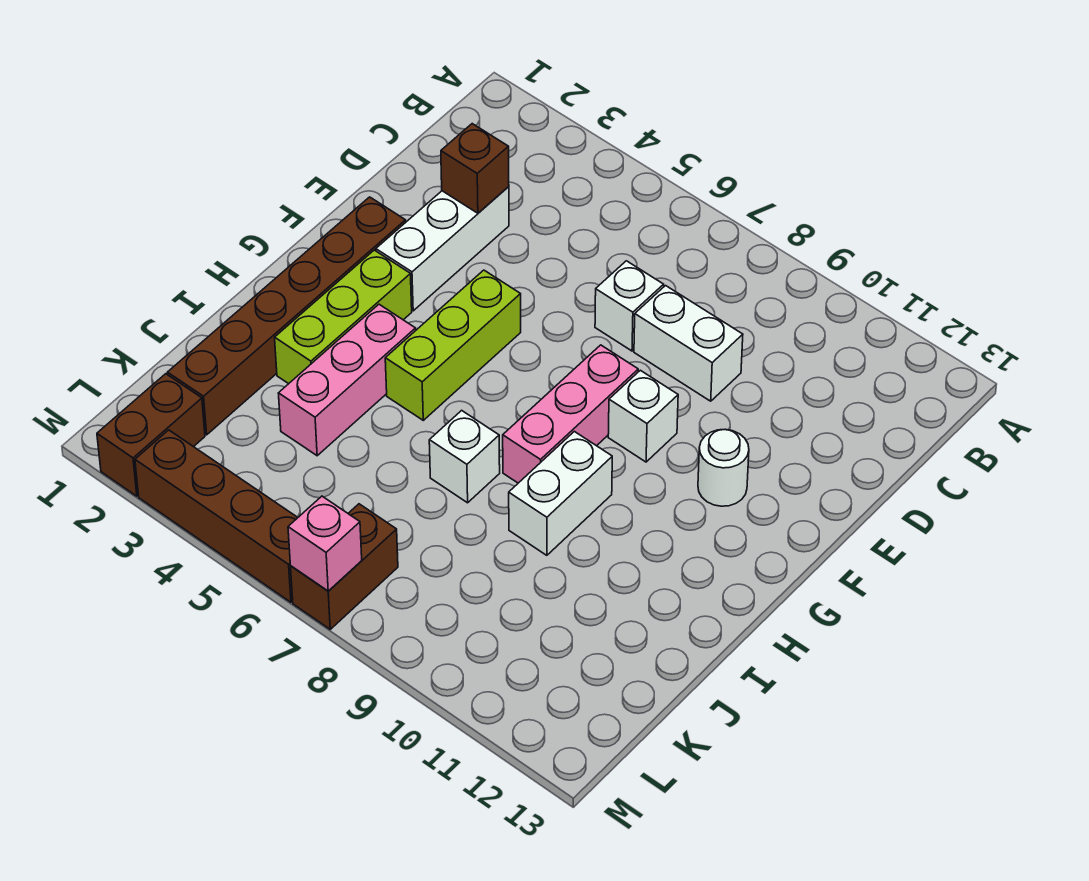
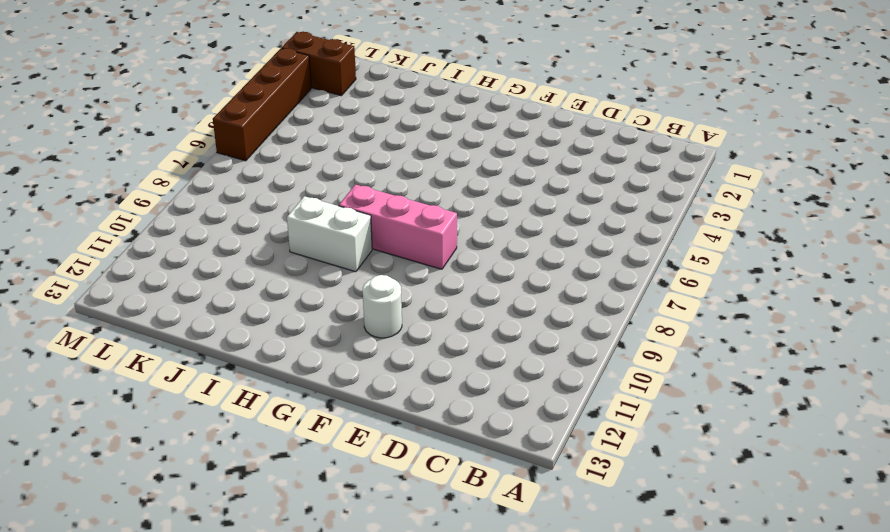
none -> white brick D3:F3 level 1
none -> white brick D7 level 1
none -> white brick D8:D9 level 1

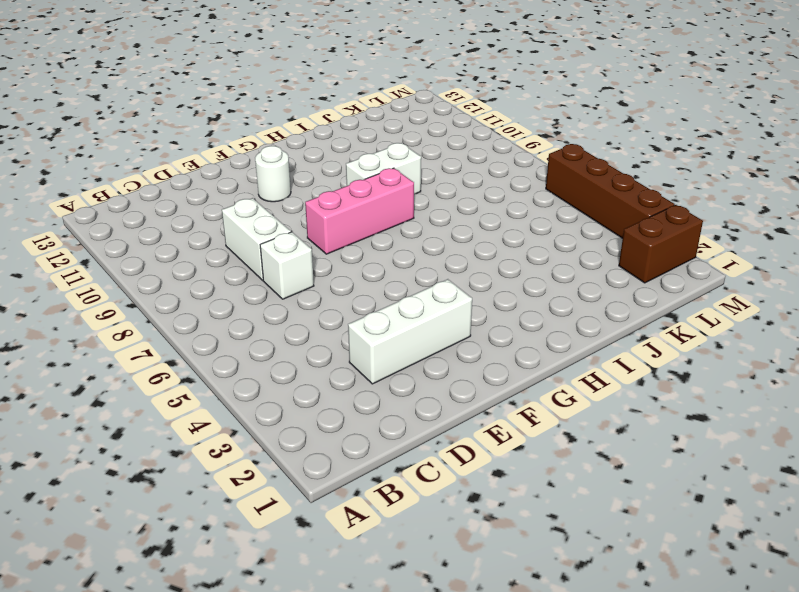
none -> brown brick F2:K2 level 1
none -> lime brick F5:H5 level 1
none -> white brick F9 level 1

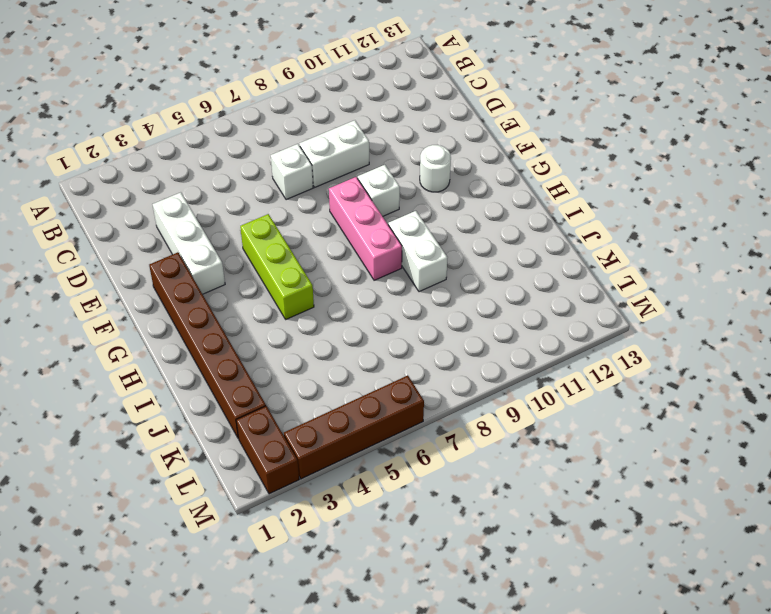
none -> lime brick G3:I3 level 1
none -> pink brick H4:J4 level 1
none -> white brick I7 level 1

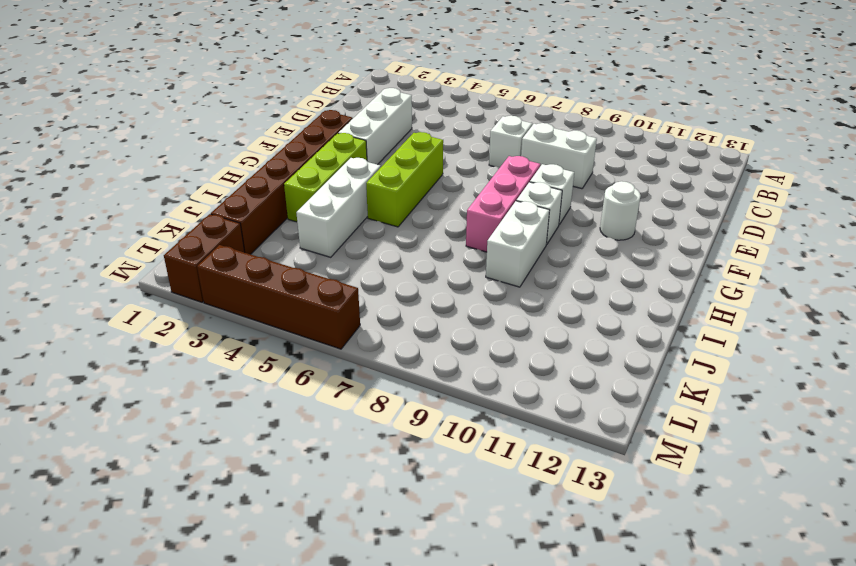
white brick G9 level 1 -> white brick I7 level 1
white brick H4:J4 level 1 -> pink brick H4:J4 level 1
none -> brown brick L7:M7 level 1
none -> brown brick D3 level 2
none -> pink brick M7 level 2

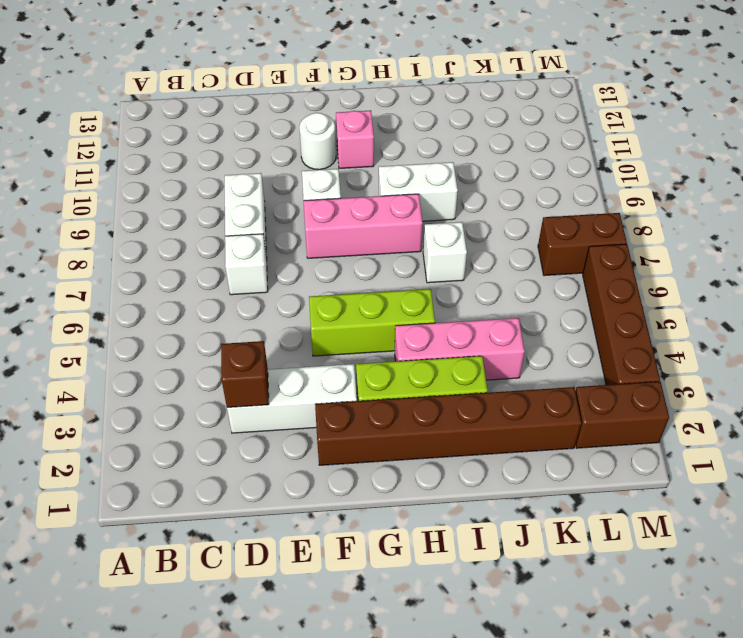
pink brick G11 level 1 -> pink brick M7 level 2

